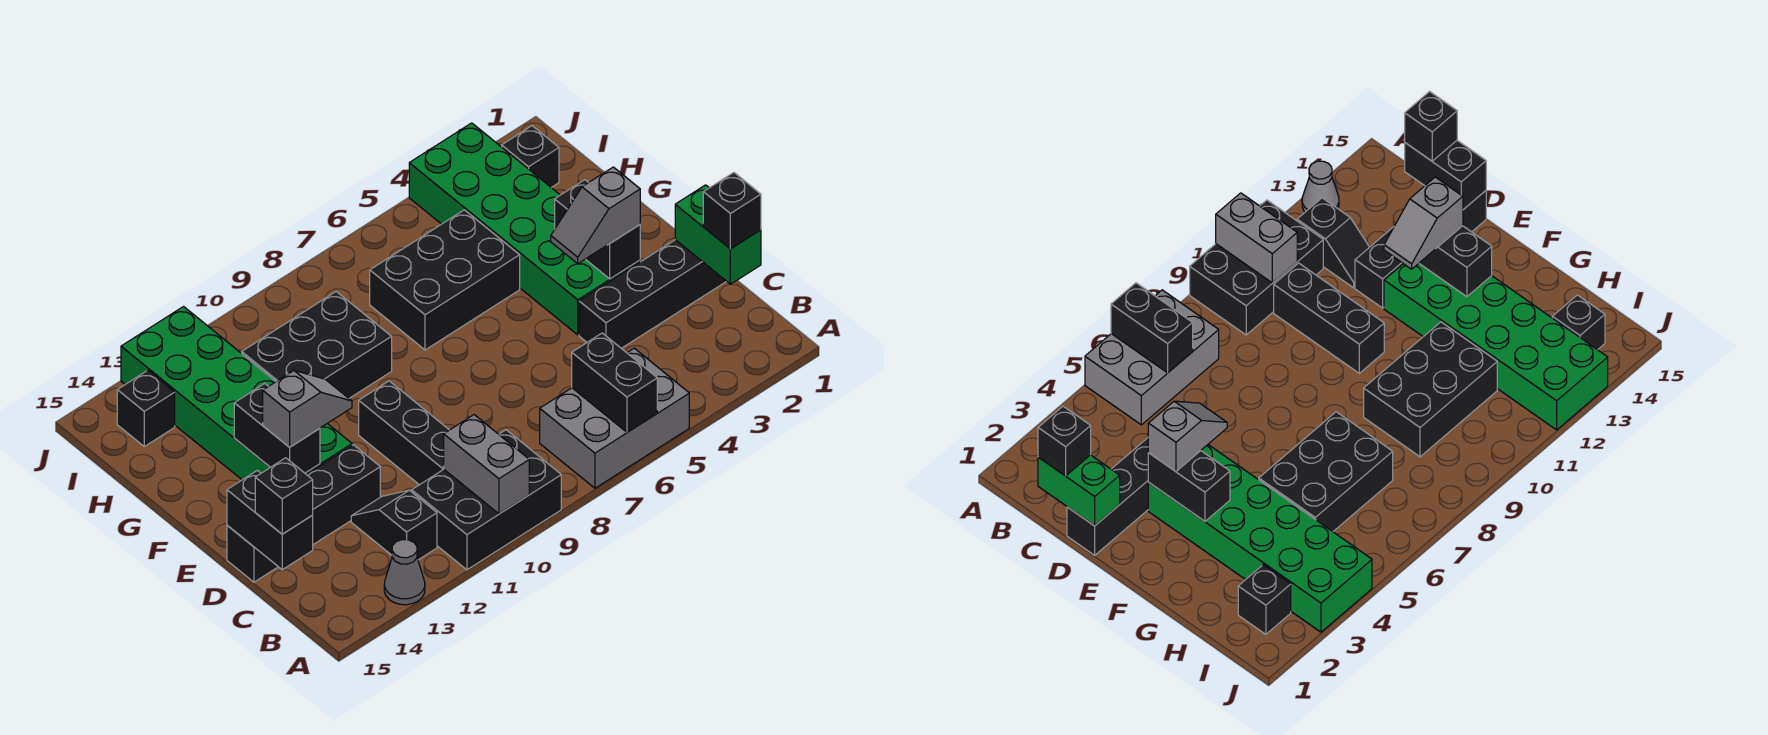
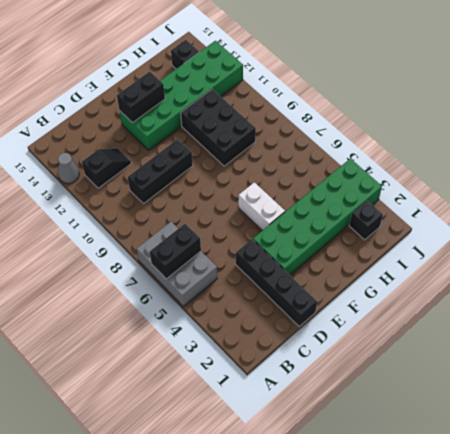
white brick F5:F6 level 1 -> none
none -> black brick A9:B11 level 1
none -> black brick D12:D15 level 1
none -> black brick G5:H7 level 1

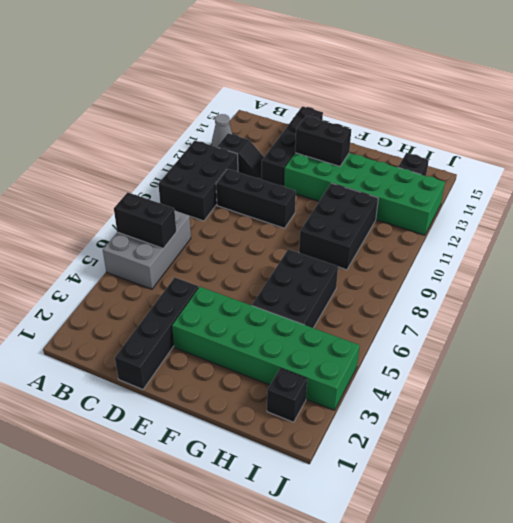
none -> grey brick A10:B10 level 2
none -> green brick C1:D1 level 2
none -> black brick C15:D15 level 2

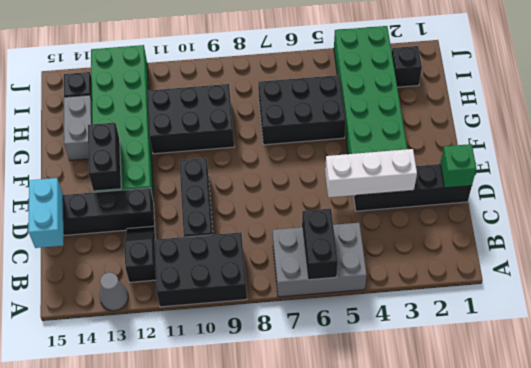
cyan brick C15:D15 level 2 -> black brick C15:D15 level 2
green brick D1 level 2 -> green brick C1:D1 level 2
white brick D3:D5 level 2 -> none
grey brick G14:H14 level 1 -> grey brick A10:B10 level 2
none -> black brick E3:F3 level 2
none -> black brick C1 level 3
none -> black brick C15 level 3

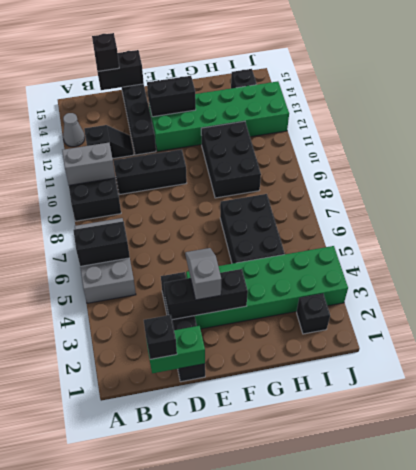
black brick D3:F3 level 2 -> black brick E3:F3 level 2
none -> grey slope E12:E13 level 3 top 13

